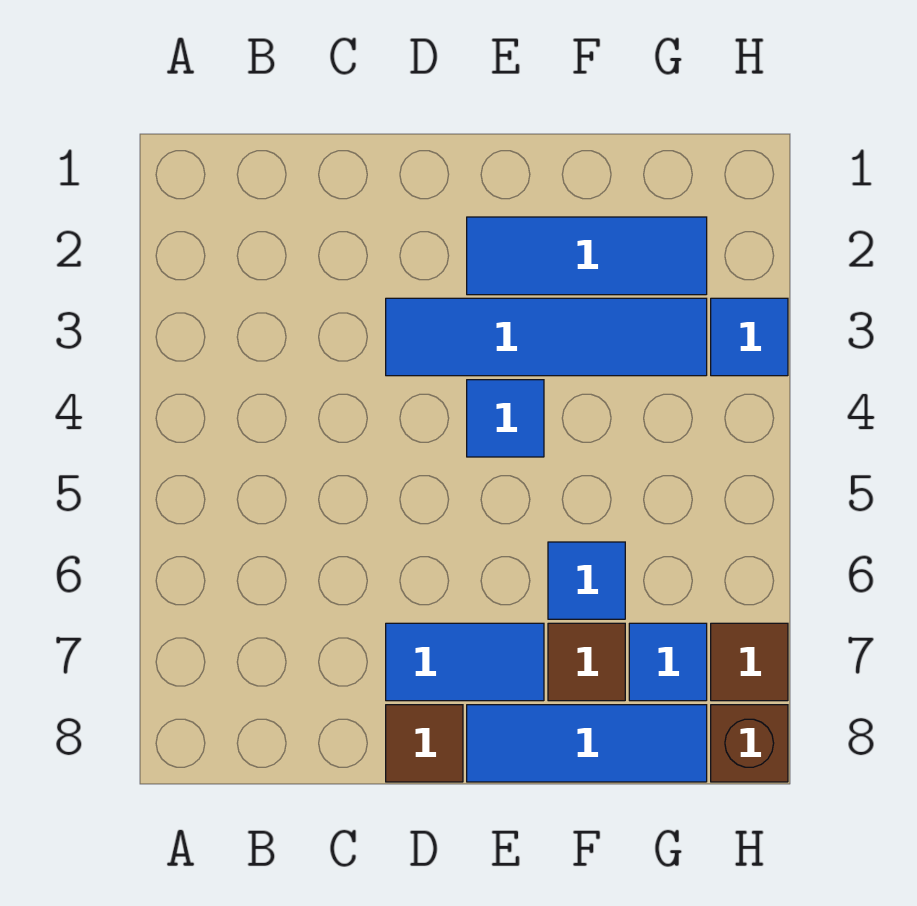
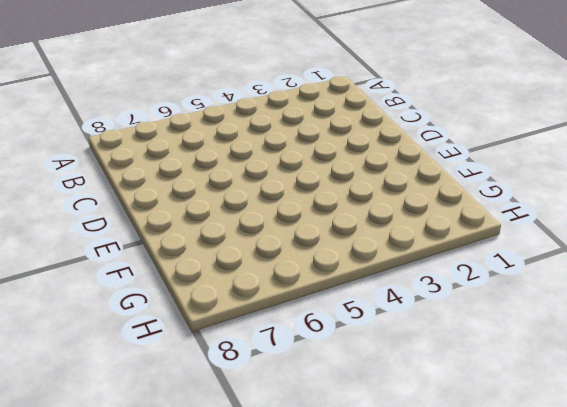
none -> blue tile D3:G3 level 1
none -> blue tile D7:E7 level 1
none -> brown tile D8 level 1

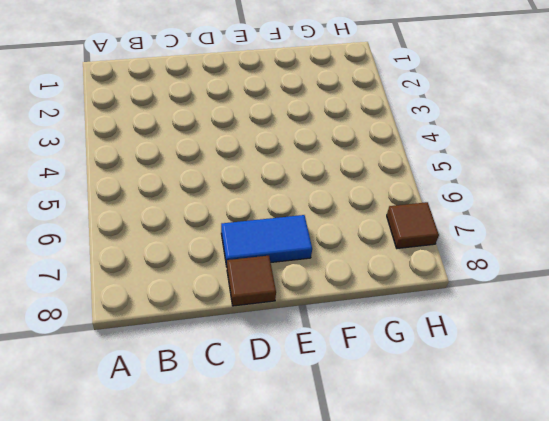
none -> blue tile D3:G3 level 1
none -> blue tile E2:G2 level 1
none -> blue tile E4 level 1

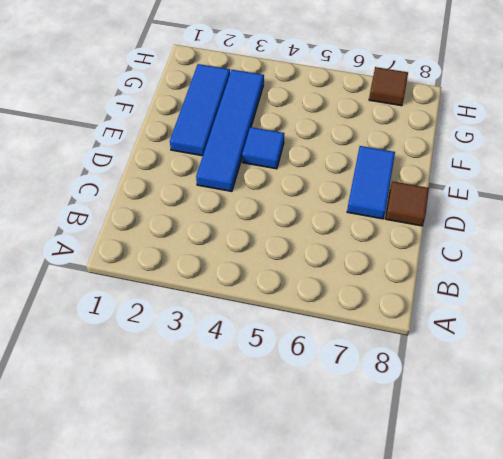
none -> blue tile E8:G8 level 1
none -> blue tile F6 level 1
none -> brown tile F7 level 1

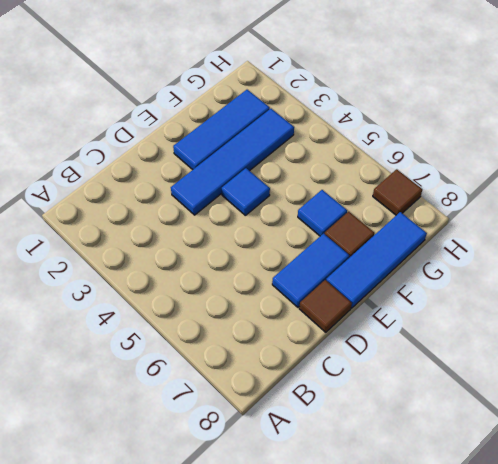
none -> blue tile G7 level 1
none -> blue tile H3 level 1
none -> brown brick H8 level 1

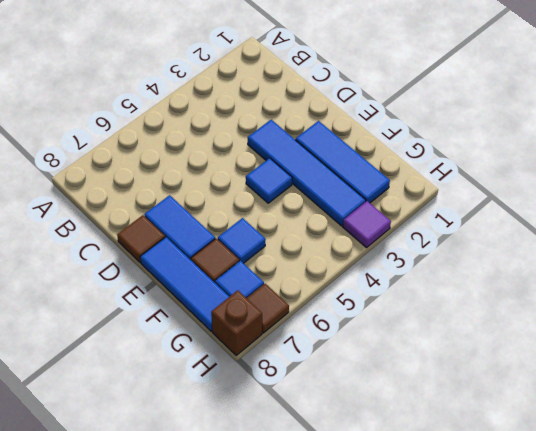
purple tile H3 level 1 -> blue tile H3 level 1

